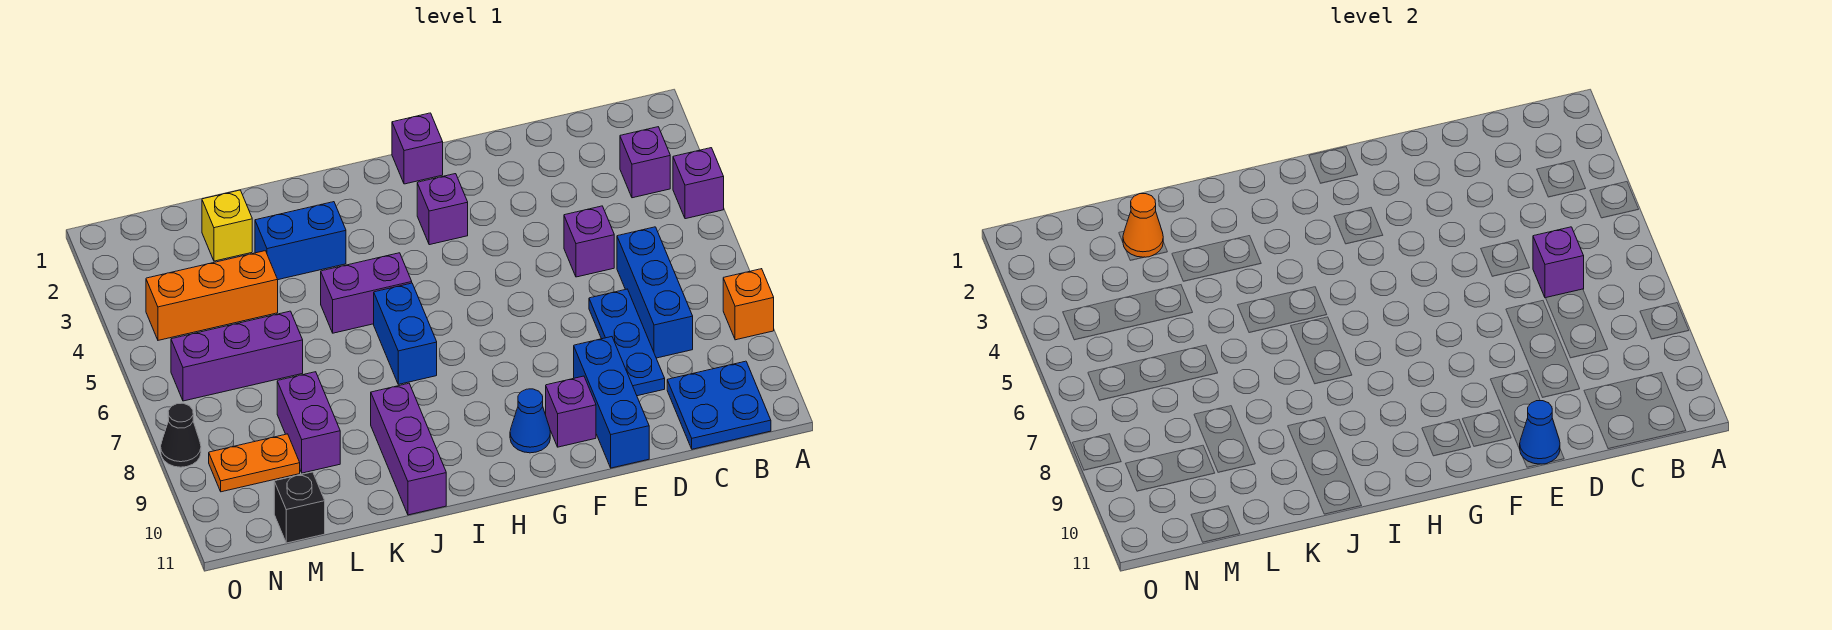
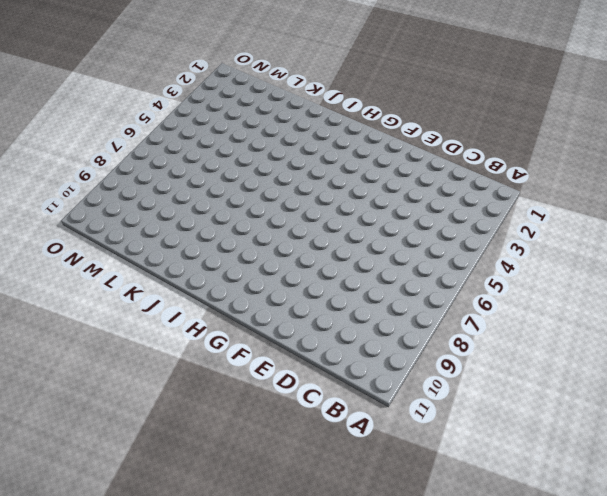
none -> purple brick A4 level 1
none -> orange brick A8 level 1
none -> purple brick B3 level 1

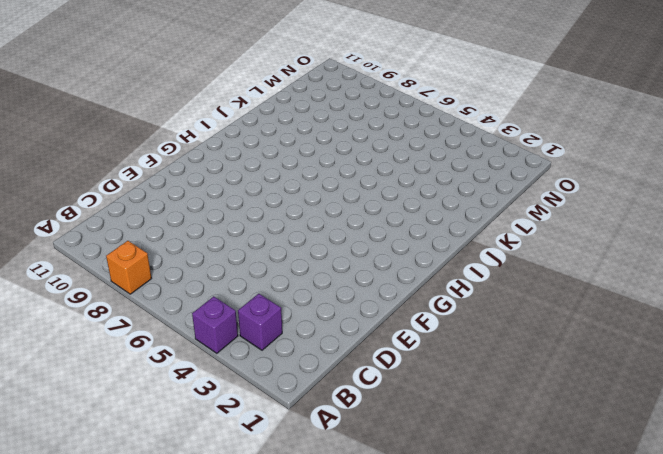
none -> blue plate B10:C11 level 1
none -> blue brick C6:C8 level 1
none -> purple brick D5 level 1

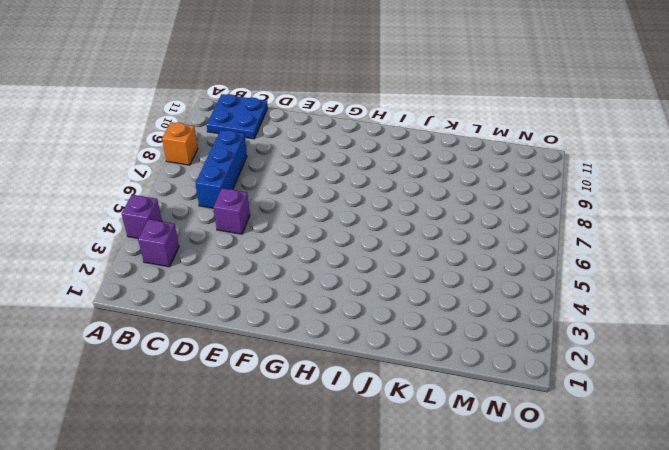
none -> blue plate D7:D9 level 1
none -> blue brick E9:E11 level 1
none -> purple brick F10 level 1

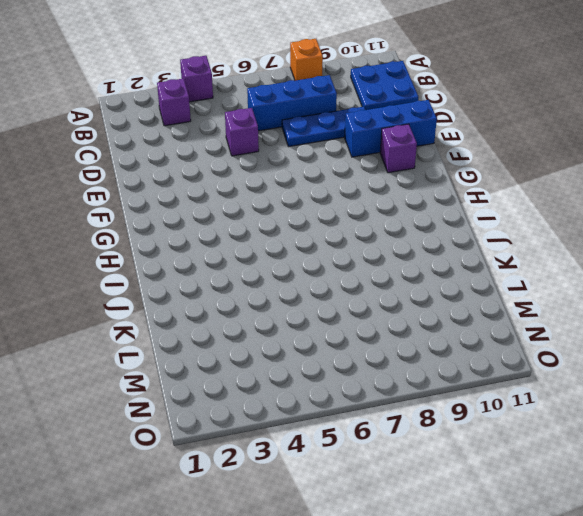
none -> purple brick G1 level 1
none -> purple brick G3 level 1
none -> blue cone G10 level 1

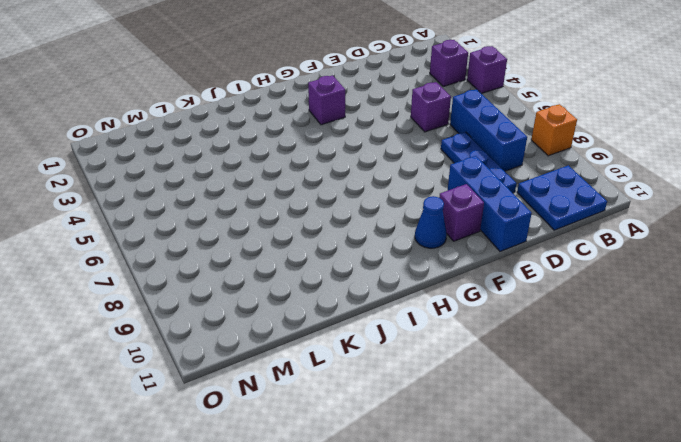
none -> purple brick G1 level 1
none -> purple brick I5:J5 level 1
none -> blue brick I6:I7 level 1

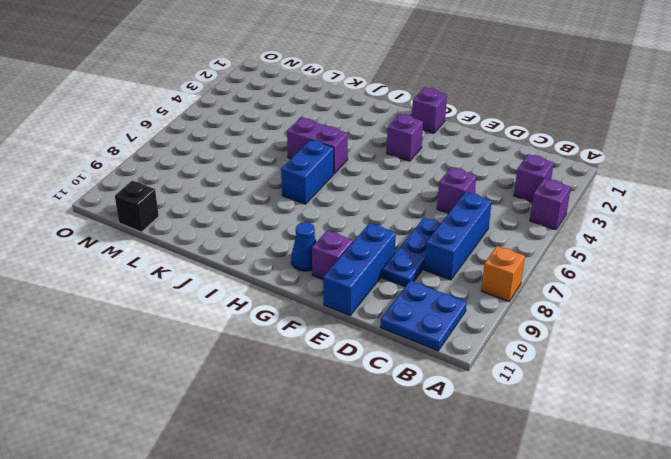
none -> blue brick J3:K3 level 1
none -> purple brick J9:J11 level 1
none -> yellow brick L2 level 1

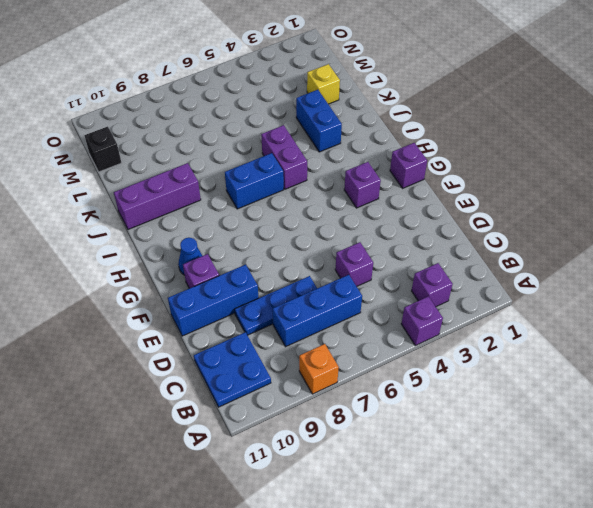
none -> orange brick L4:N4 level 1
none -> purple brick L6:N6 level 1
none -> purple brick L8:L9 level 1

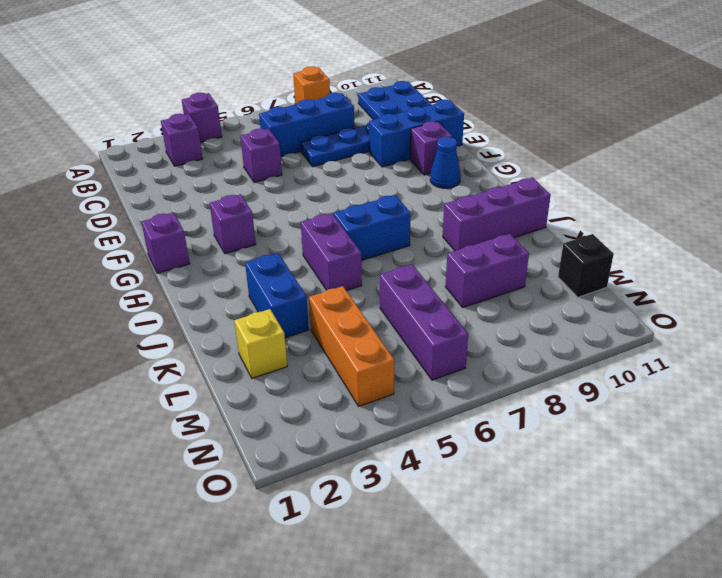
none -> orange plate M9:N9 level 1
none -> black cone O8 level 1
none -> purple brick C6 level 2

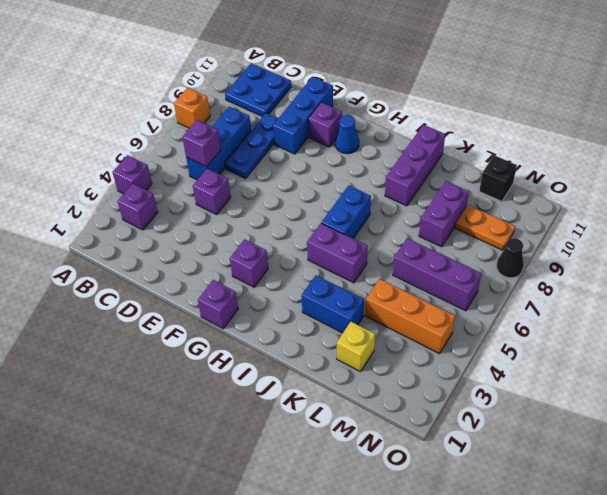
none -> blue cone E11 level 2
none -> orange cone L2 level 2

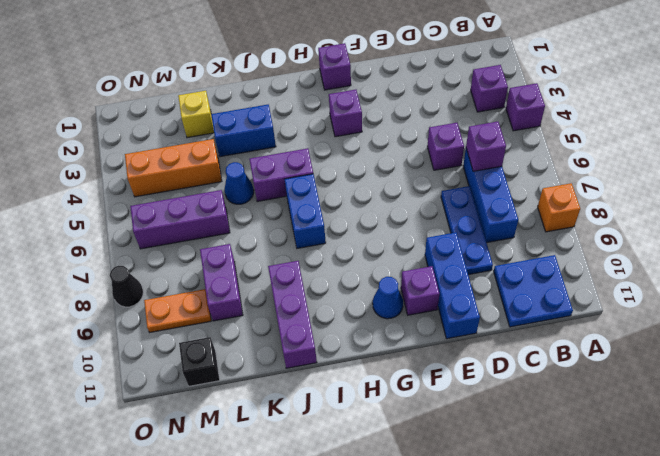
blue cone K5 level 1 -> blue cone E11 level 2
none -> orange cone L2 level 2

